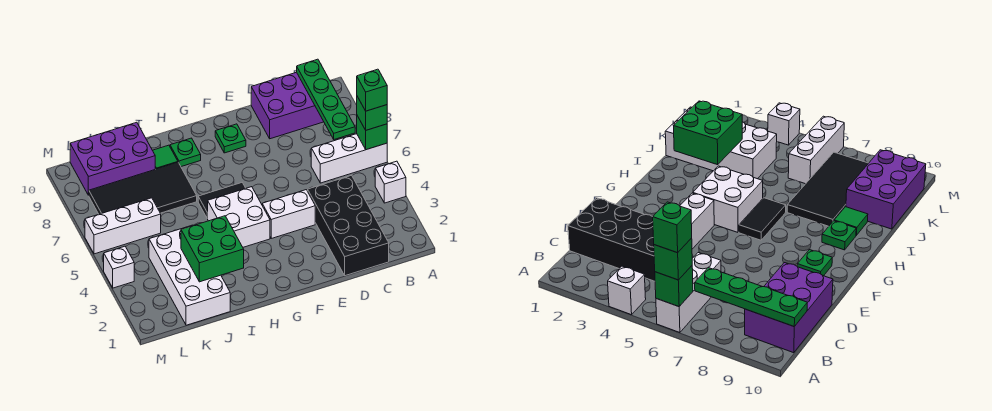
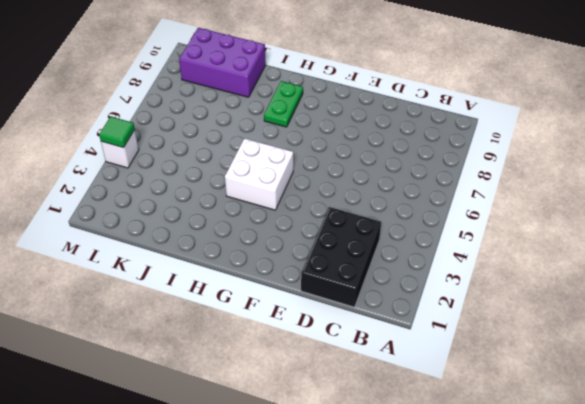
black brick C1:D3 level 1 -> black brick C1:D4 level 1
green plate H8:H9 level 1 -> green plate H9 level 1
green tile M4 level 2 -> green tile I9 level 1
none -> white brick A4 level 1
none -> white brick A6:C6 level 1
none -> purple brick B9:D10 level 1

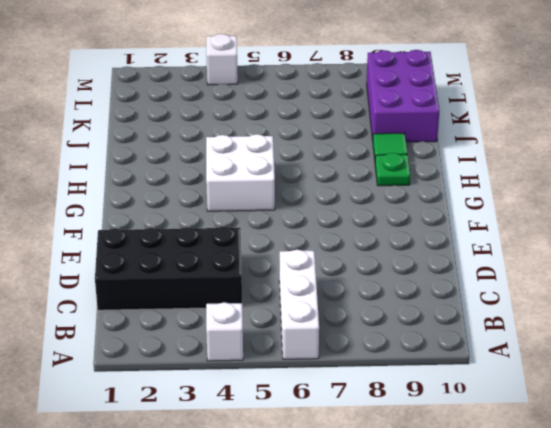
none -> purple brick B9:D10 level 1
none -> white brick E4:F4 level 1
none -> green plate F9 level 1

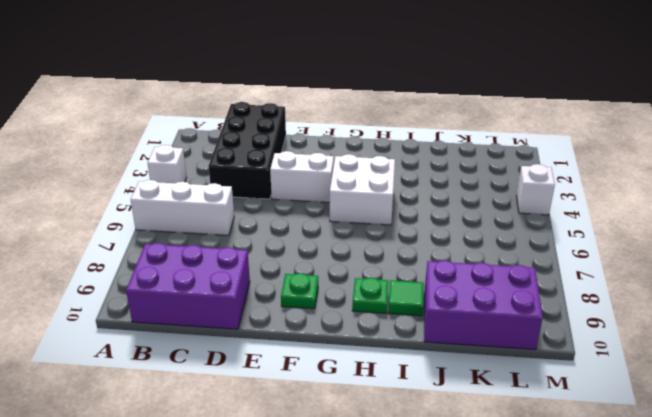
none -> black tile G6:H6 level 1
none -> black tile I7:L8 level 1
none -> white brick J1:K4 level 1

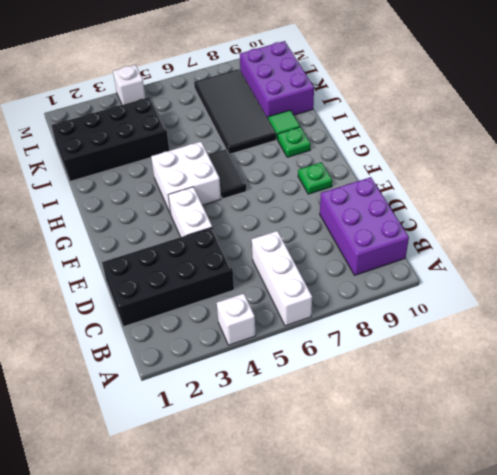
black brick J1:K4 level 1 -> white brick J1:K4 level 1
none -> white brick K6:M6 level 1
none -> green brick A6 level 2
none -> green plate B7:B10 level 2

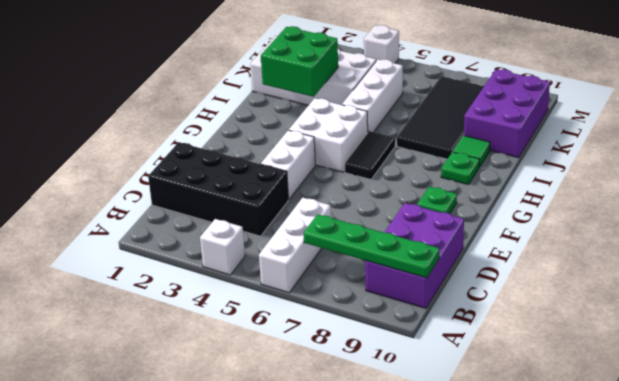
white brick I5:K5 level 1 -> white brick K6:M6 level 1
none -> green brick A6 level 2
none -> green brick A6 level 3
none -> green brick A6 level 4

